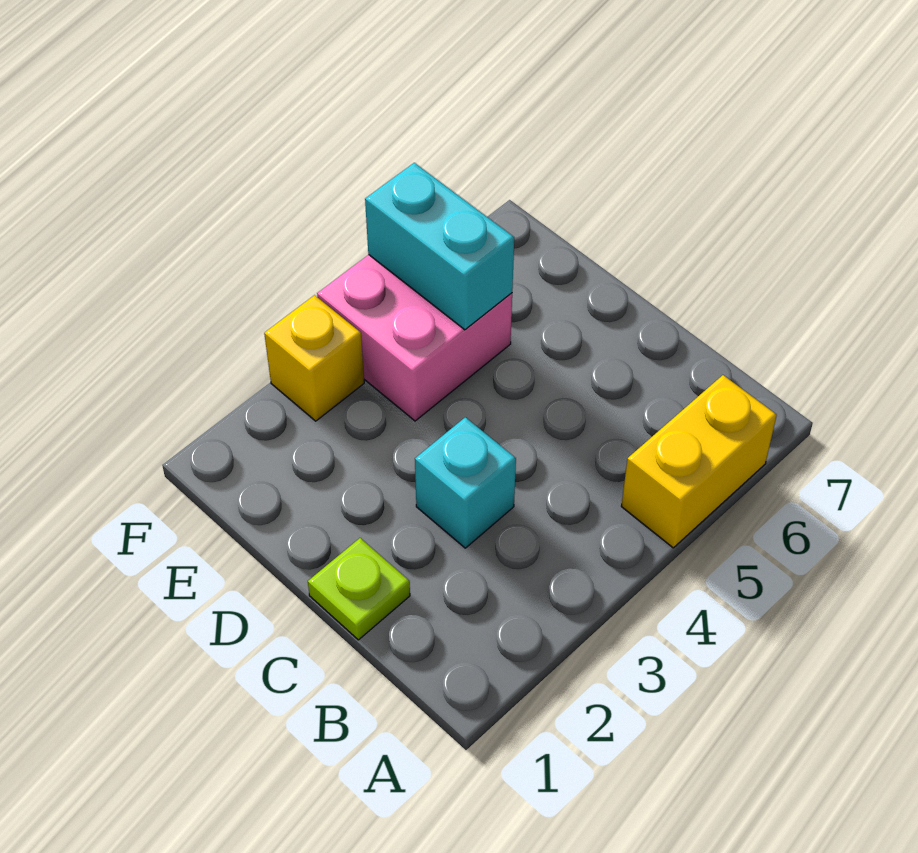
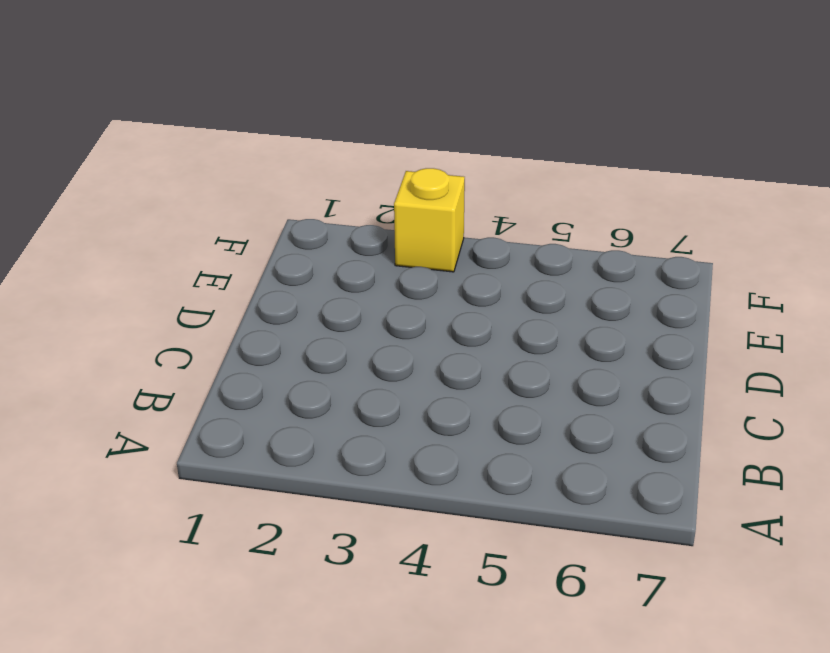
none -> yellow brick A5:A6 level 1
none -> lime plate C1 level 1

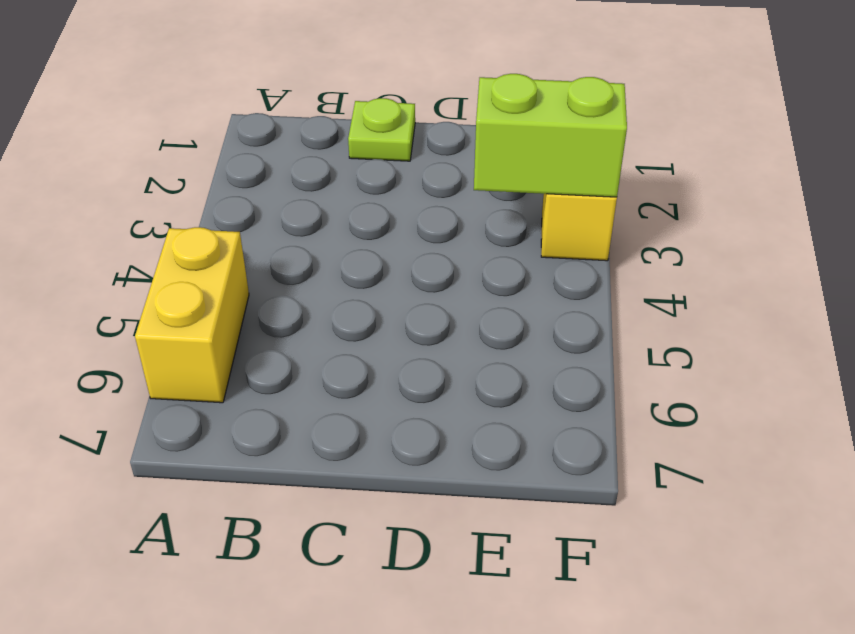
lime brick E3:F3 level 2 -> none
none -> cyan brick C3 level 1
none -> pink brick E4:F5 level 1

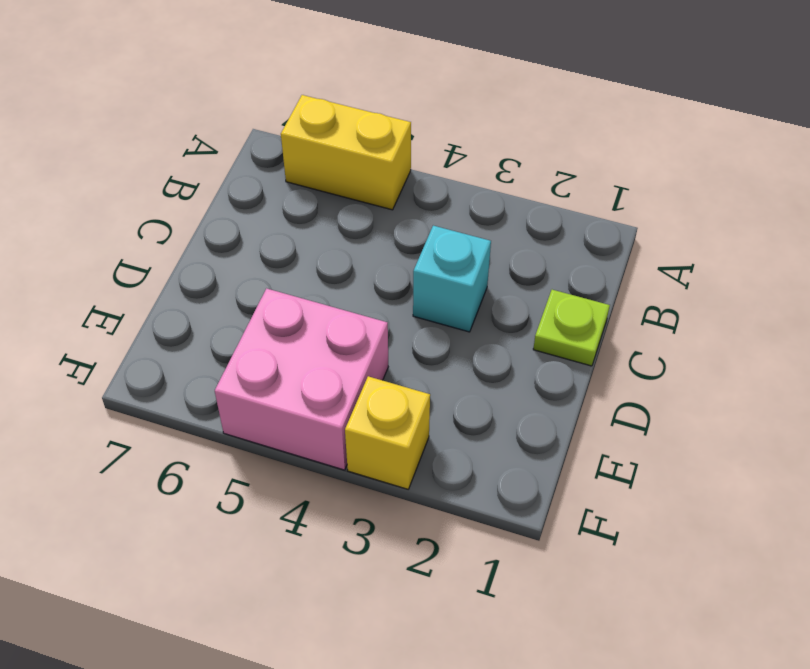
none -> cyan brick E5:F5 level 2

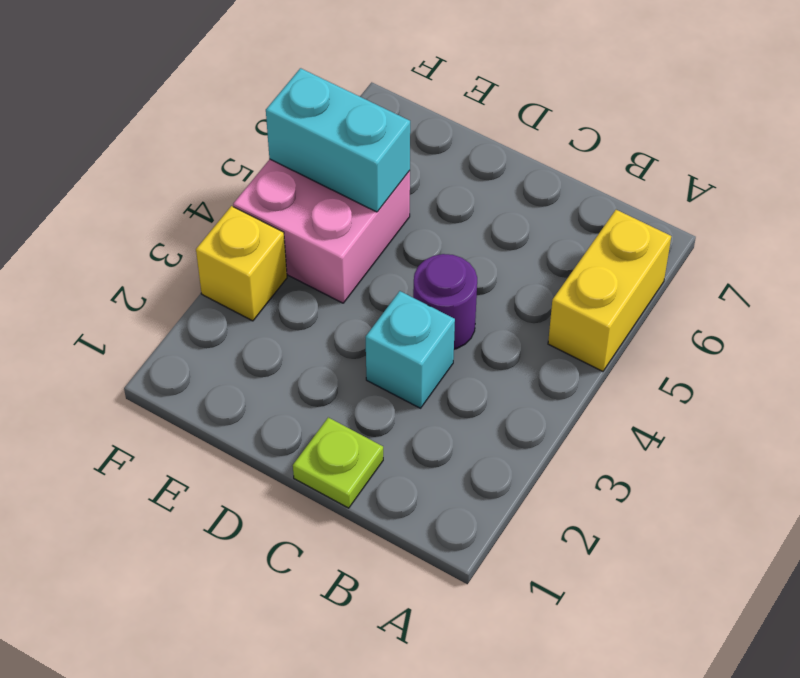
purple round brick C4 level 1 -> none

